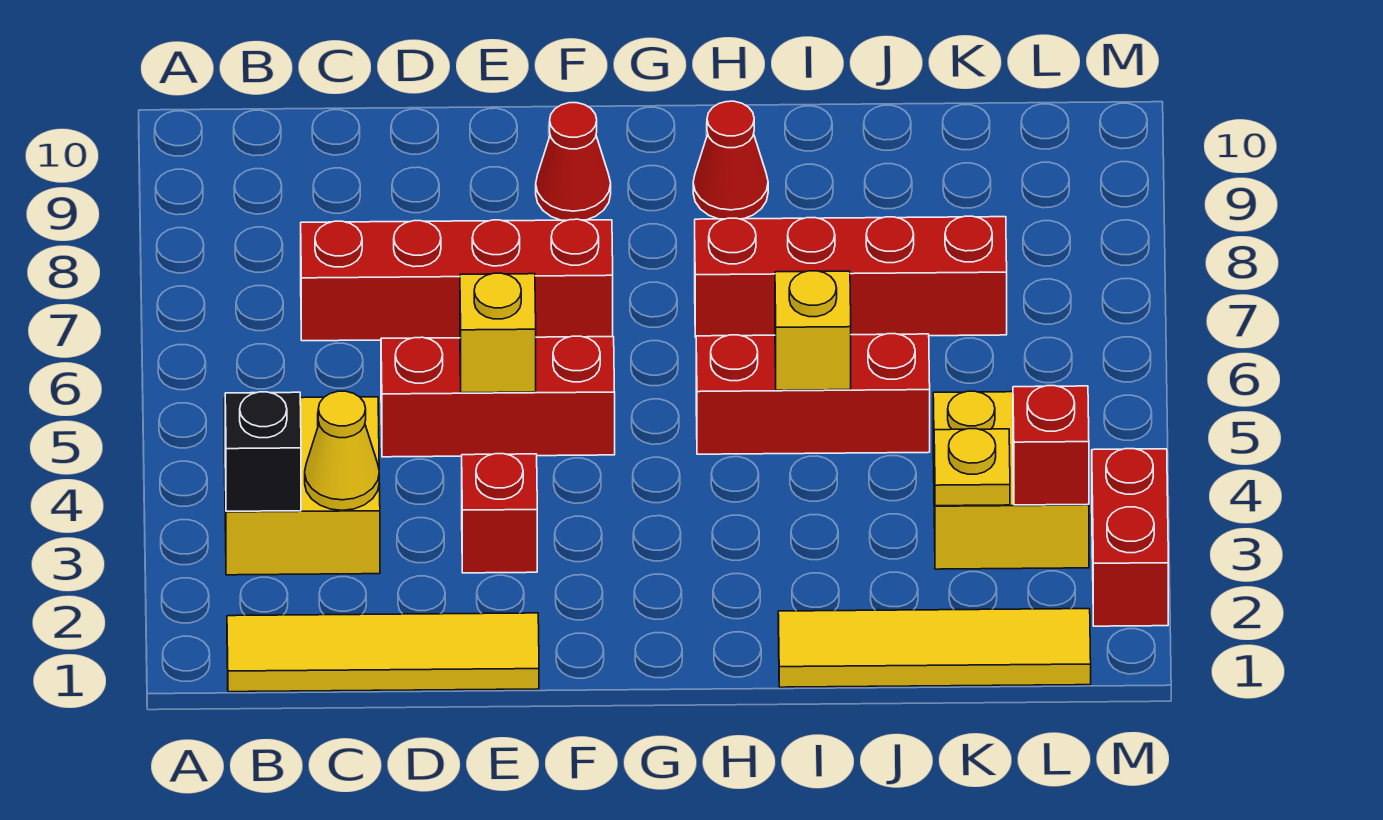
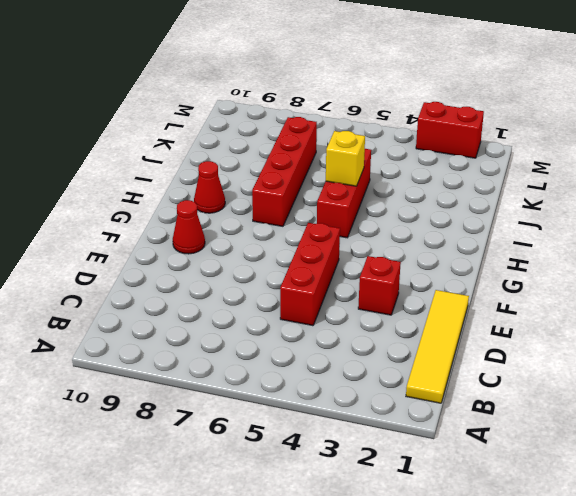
none -> yellow brick B3:C4 level 1
none -> red brick C7:F7 level 1
none -> yellow tile I1:L1 level 1

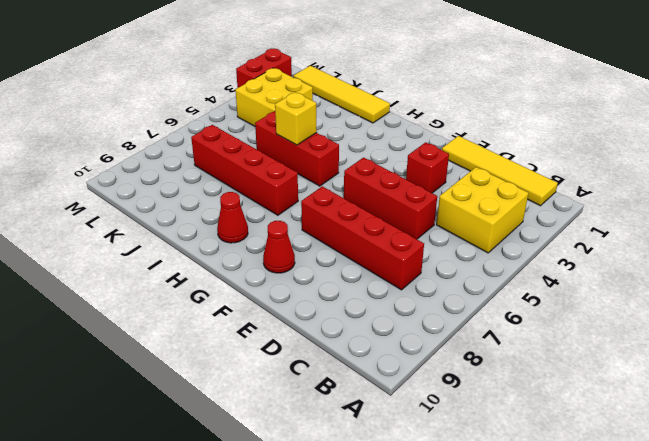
none -> black brick B3 level 2
none -> yellow cone C3 level 2
none -> yellow brick E5 level 2

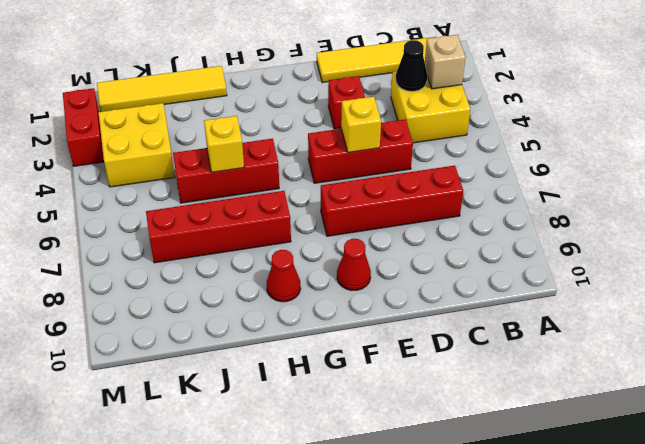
tan brick B3 level 2 -> black brick B3 level 2
black cone C3 level 2 -> yellow cone C3 level 2
none -> yellow plate K3 level 2
none -> red brick L3 level 2

